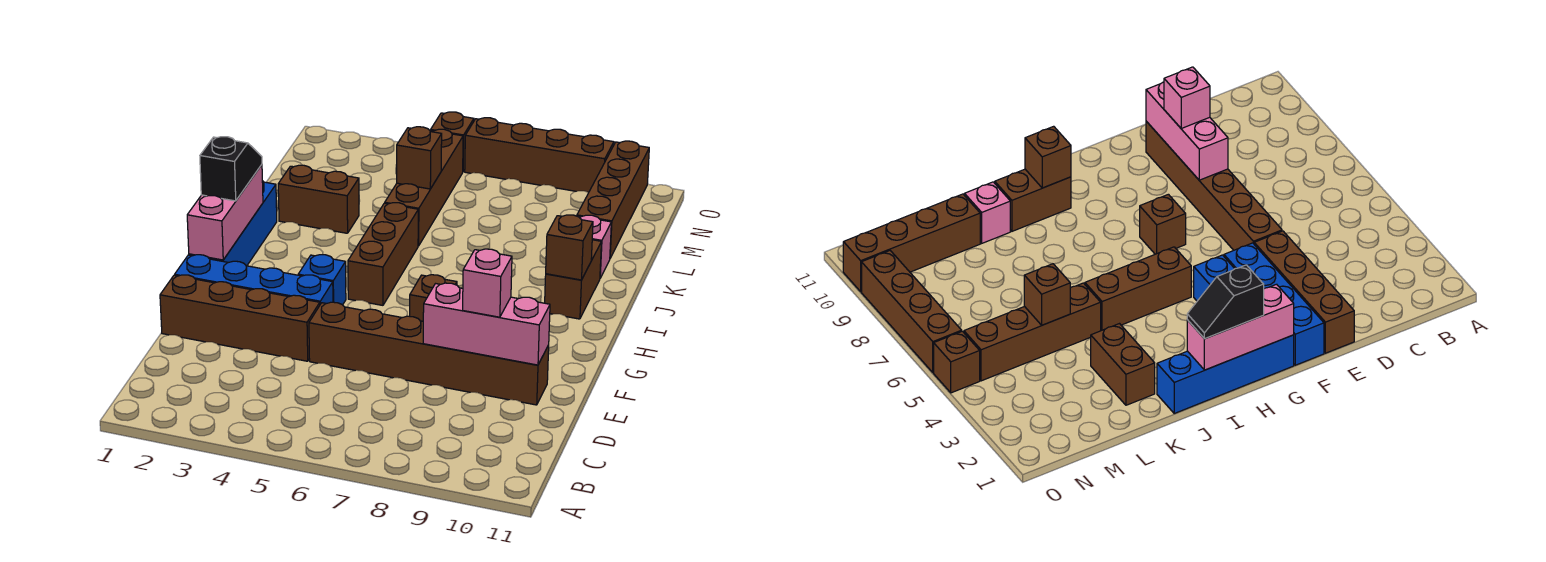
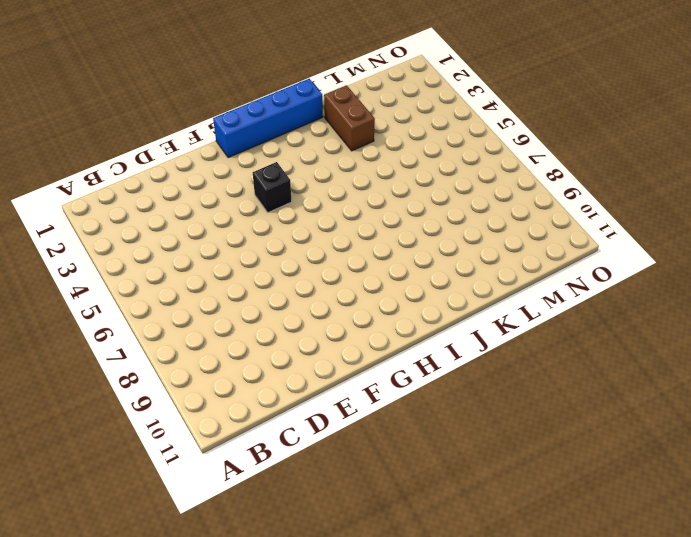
black brick G4 level 1 -> blue brick G4 level 1
none -> brown brick E1:E4 level 1
none -> brown brick E5:E10 level 1
none -> blue brick F1:F4 level 1

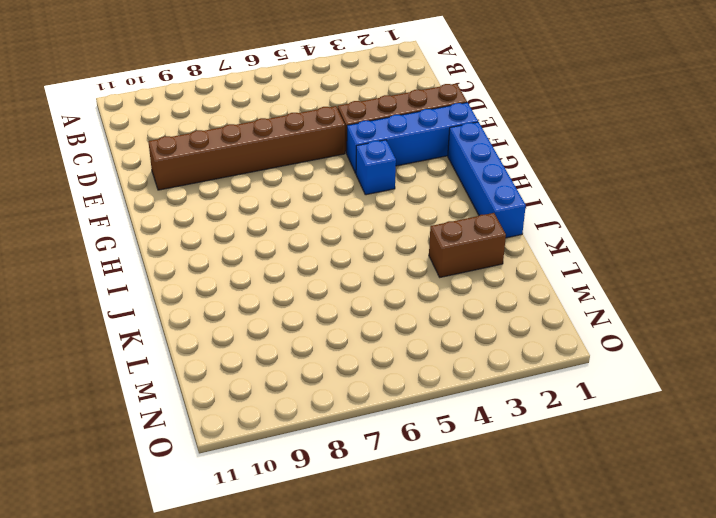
none -> brown brick G7 level 1
none -> brown brick H5:J5 level 1
none -> brown brick I10:J10 level 1

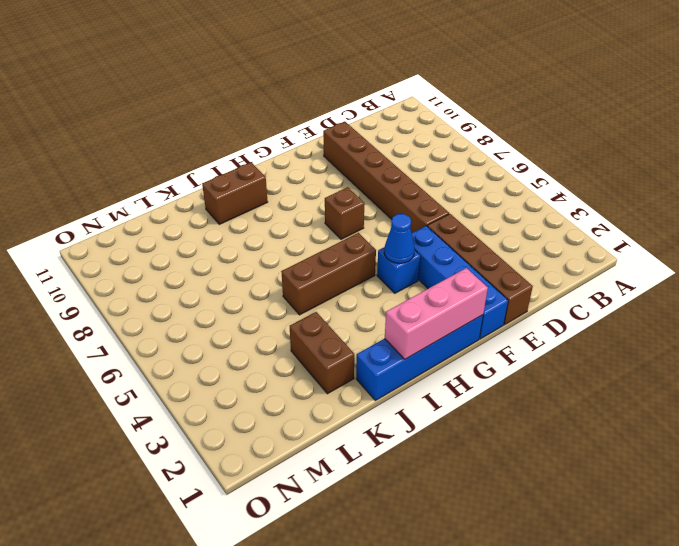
blue cone G4 level 2 -> none
none -> brown brick K5:N5 level 1
none -> pink brick K10 level 1
none -> brown brick L10:O10 level 1

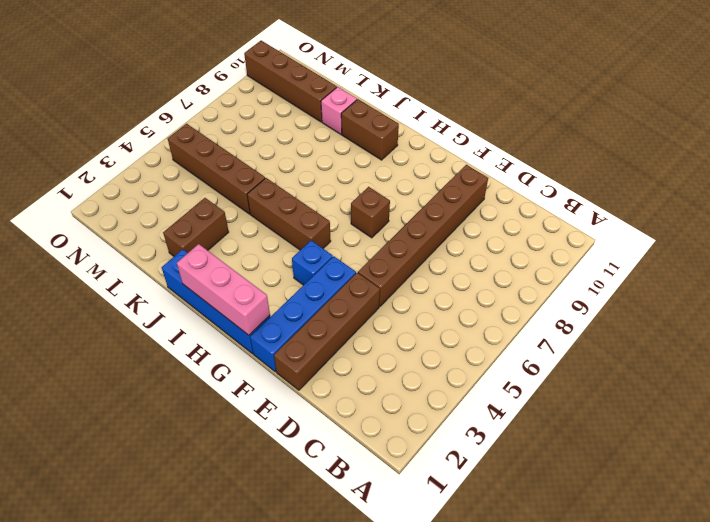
none -> brown brick O5 level 1
none -> brown brick O6:O9 level 1
none -> pink brick E8:E10 level 2

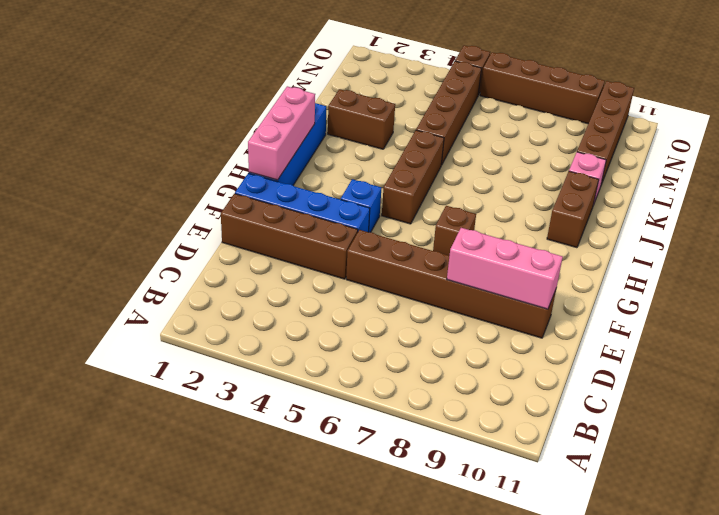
none -> brown brick I10 level 2
none -> brown brick L5 level 2
none -> pink brick E9 level 3

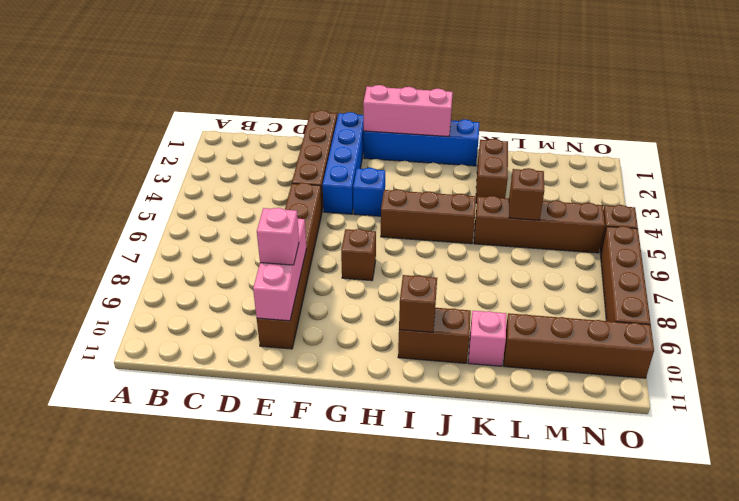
none -> black slope H1:I1 level 3 top H

